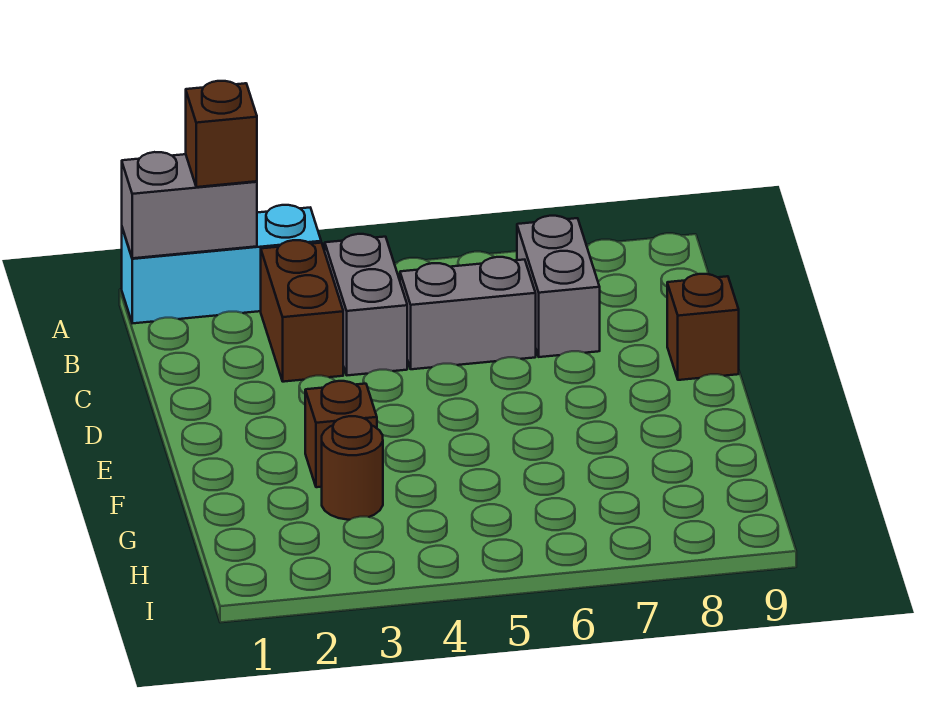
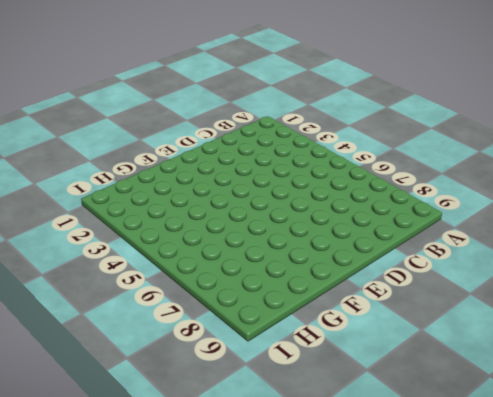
none -> cyan brick A1:A3 level 1
none -> brown brick B3:C3 level 1

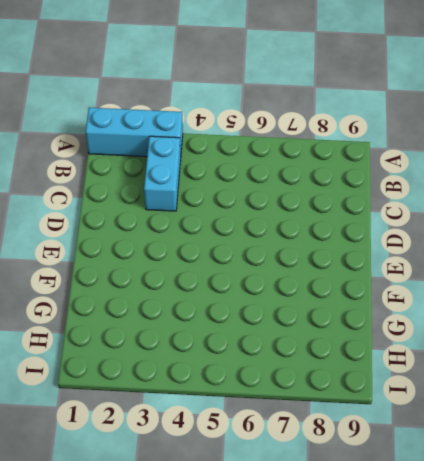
cyan brick B3:C3 level 1 -> brown brick B3:C3 level 1
none -> grey brick B4:C4 level 1
none -> grey brick B7:C7 level 1

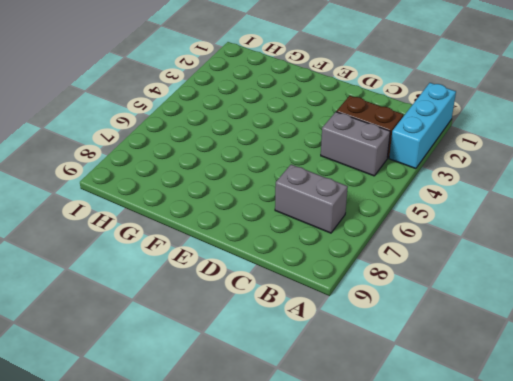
none -> grey brick C5:C6 level 1
none -> brown brick D9 level 1

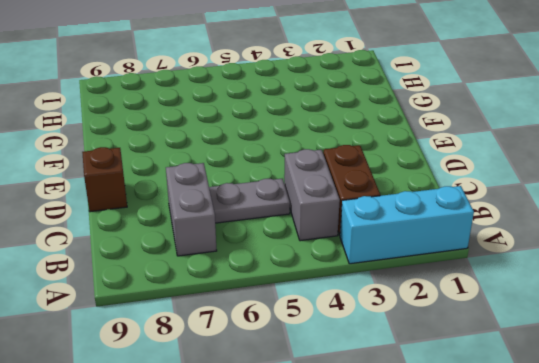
grey plate C5:C6 level 1 -> grey brick C5:C6 level 1
none -> brown brick F3 level 1
none -> brown round brick G3 level 1

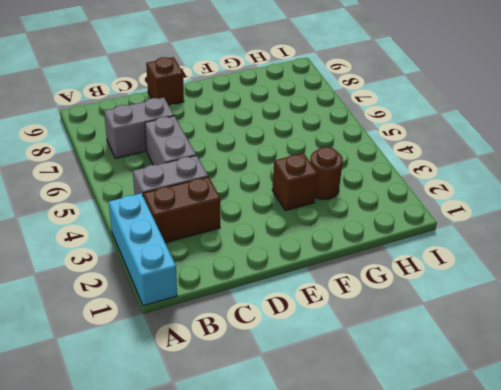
none -> grey brick A1:A2 level 2
none -> brown brick A2 level 3

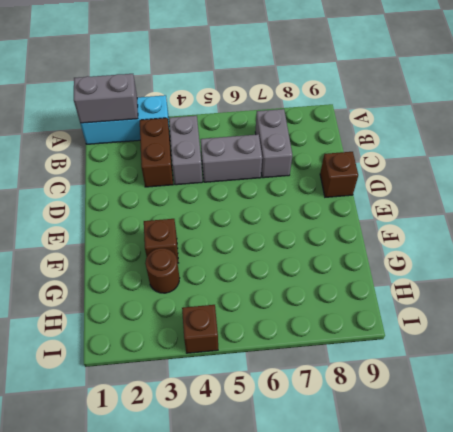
brown brick I4 level 1 -> brown brick A2 level 3

